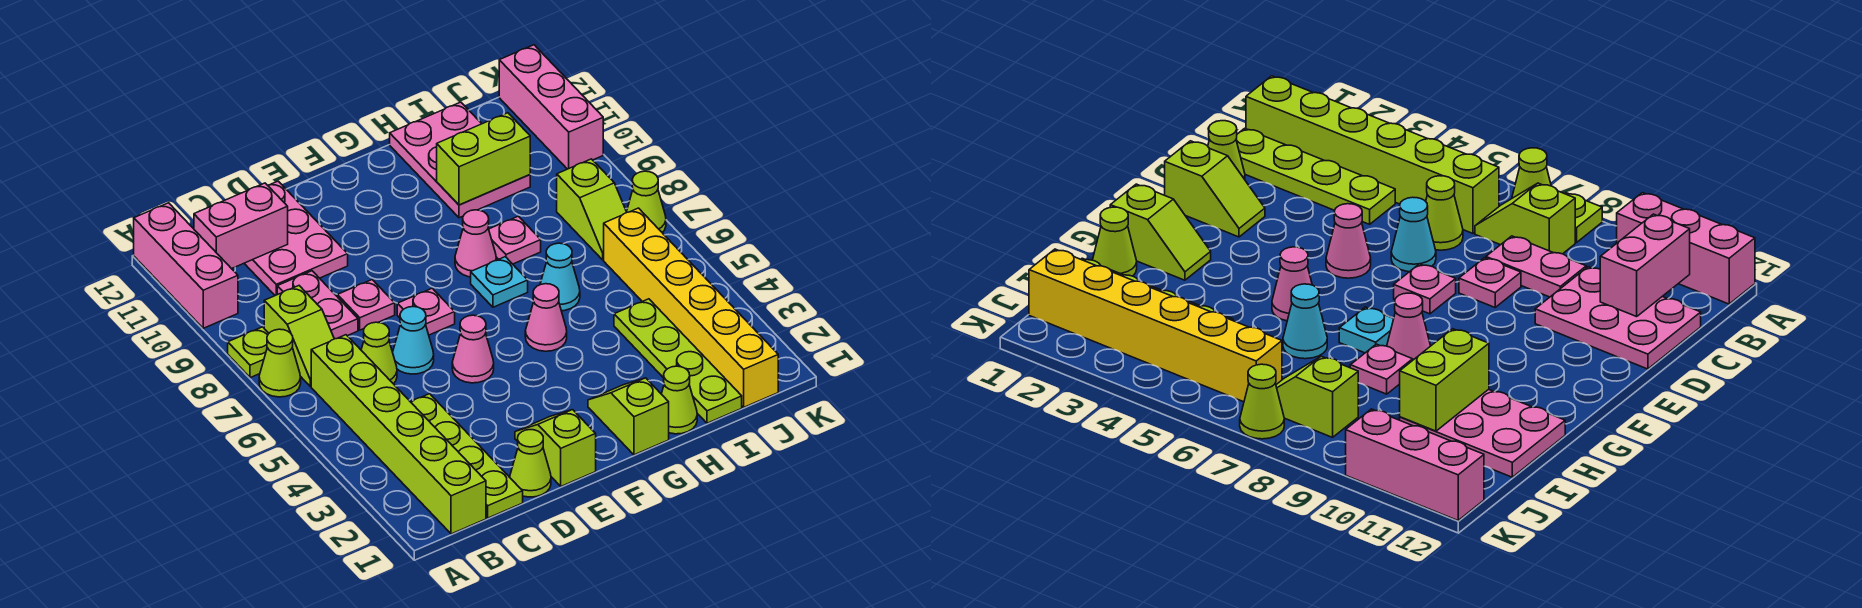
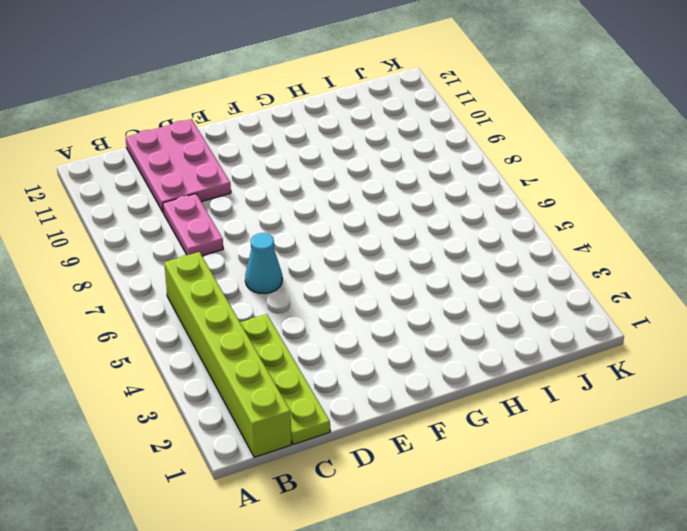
none -> lime cone A7 level 1
none -> lime plate A8 level 1
none -> pink brick A10:A12 level 1
none -> lime slope B7:B8 level 1 top 8

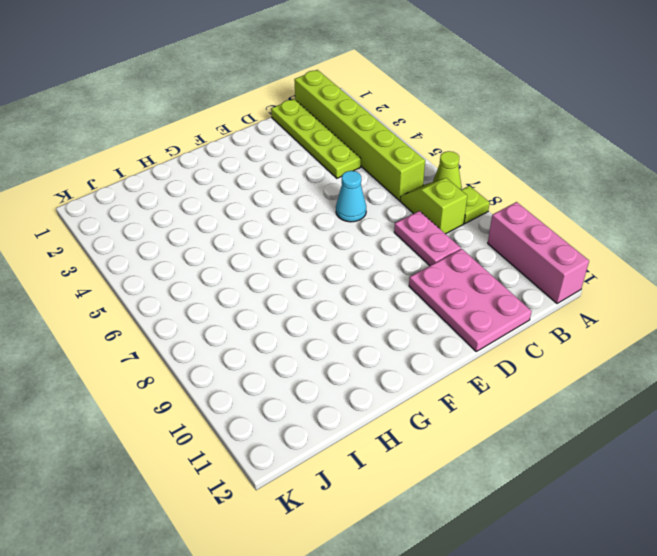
none -> lime cone C6 level 1
none -> lime cone D1 level 1
none -> pink plate D8 level 1
none -> lime slope E1:E2 level 1 top 1

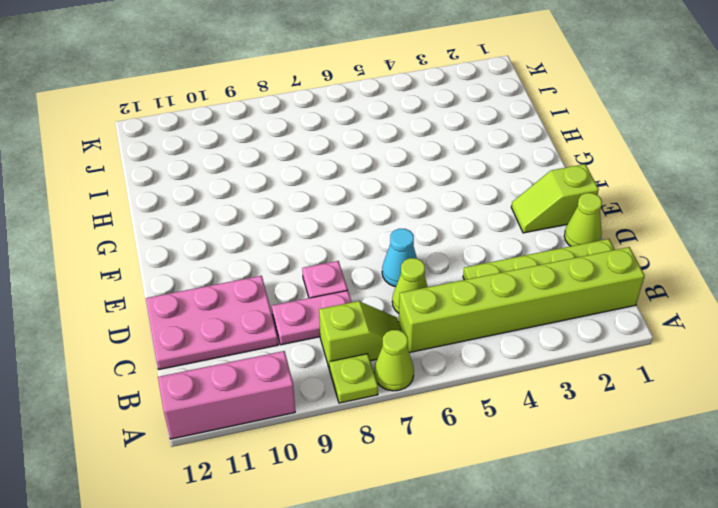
none -> pink cone E5 level 1
none -> pink plate E7 level 1
none -> lime slope G1:G2 level 1 top 1
none -> pink cone G5 level 1

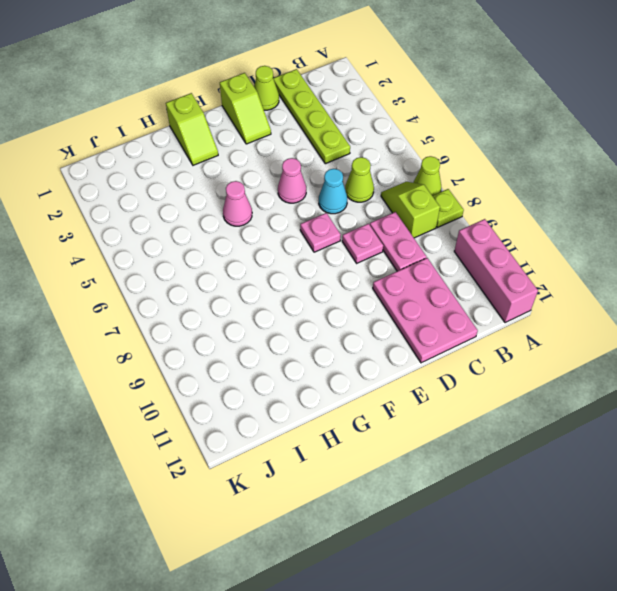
none -> lime brick B1:B6 level 1
none -> cyan plate G7 level 1
none -> pink cone G8 level 1
none -> lime cone H1 level 1

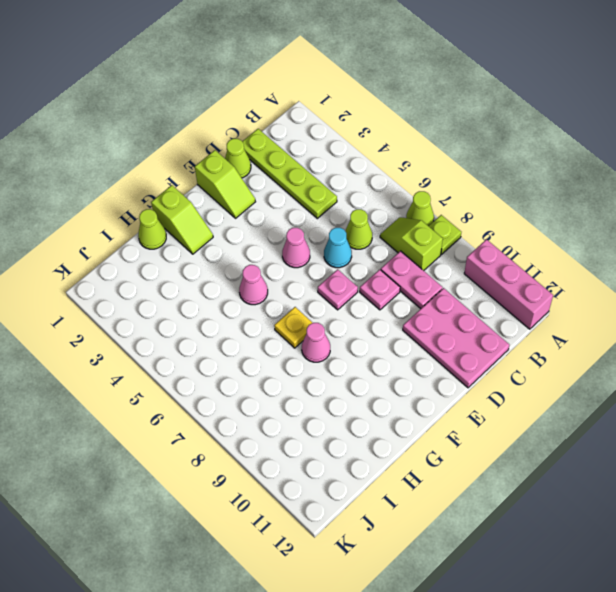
yellow plate G7 level 1 -> cyan plate G7 level 1
none -> lime brick B1:B6 level 1
none -> cyan cone H6 level 1
none -> pink plate H8 level 1
none -> pink plate H10:I12 level 1

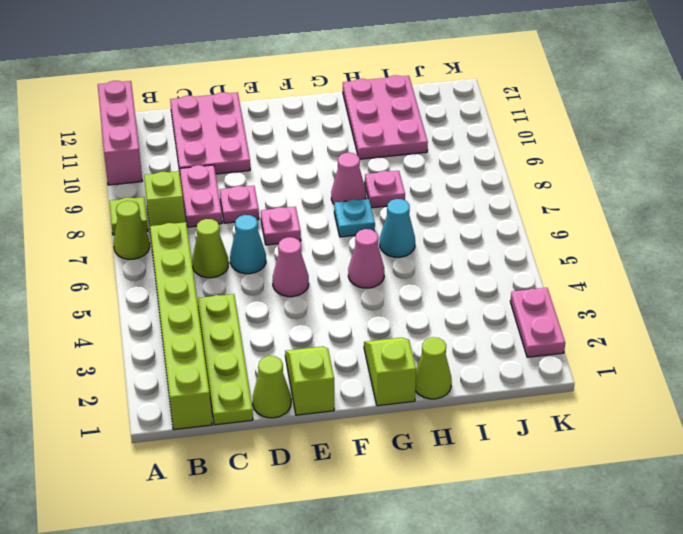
pink plate K2:K3 level 1 -> none
none -> lime plate I1:I4 level 1
none -> yellow brick J1:J6 level 1
none -> lime slope J7:J8 level 1 top 8
none -> lime cone K7 level 1

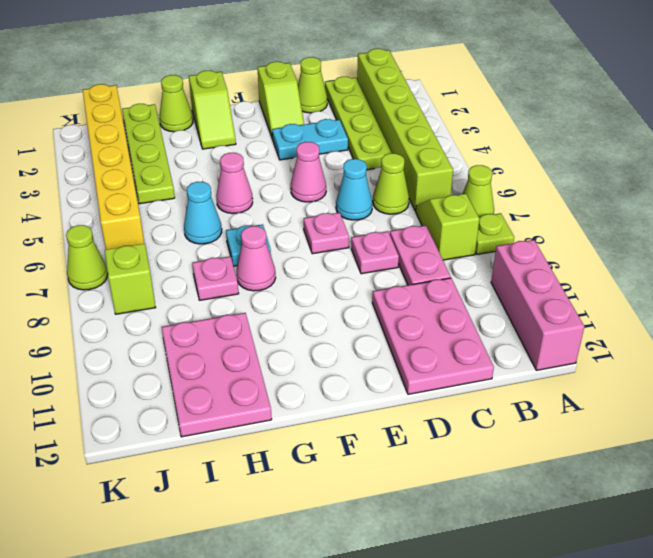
cyan plate D3:E3 level 1 -> none
none -> pink brick K10:K12 level 1
none -> pink brick B11:C11 level 2
none -> lime brick H10:I10 level 2

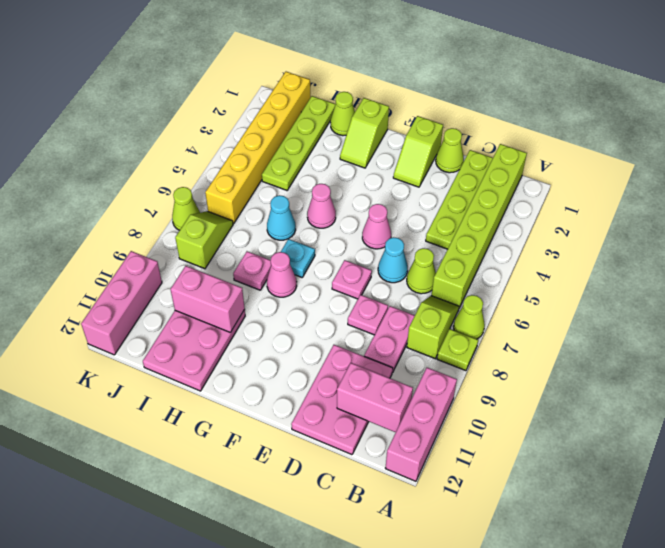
pink brick H10:I10 level 2 -> lime brick H10:I10 level 2

